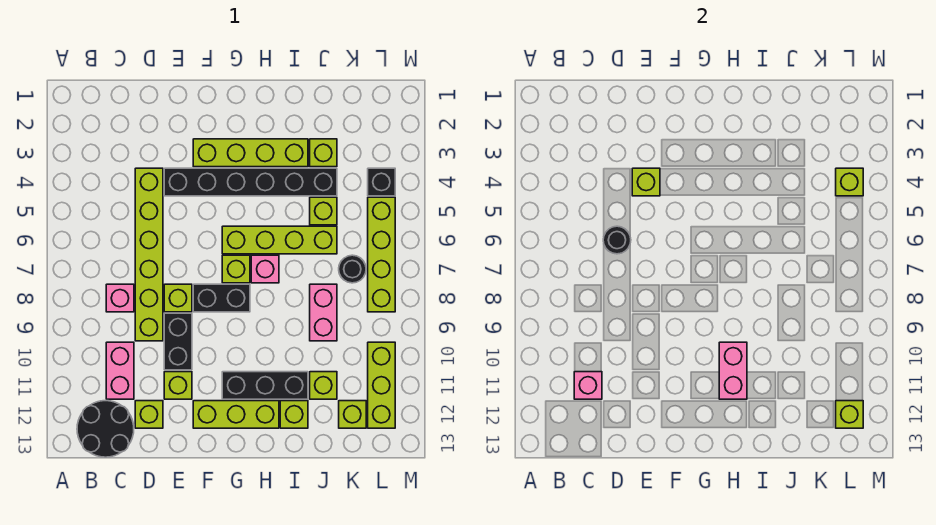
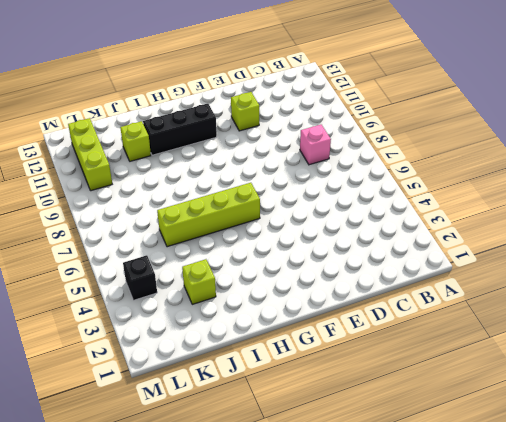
none -> black round brick B12:C13 level 1
none -> pink brick C10:C11 level 1
none -> lime brick D4:D9 level 1
none -> lime brick D12 level 1

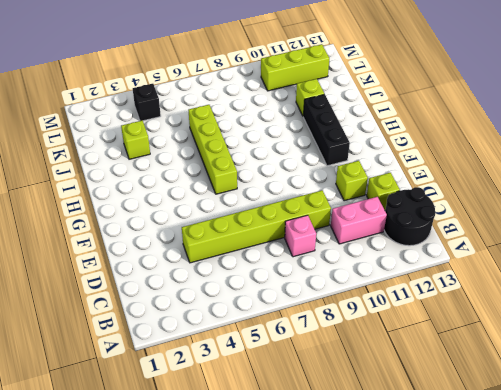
none -> black brick E4:J4 level 1
none -> lime brick E8 level 1
none -> black brick E9:E10 level 1
none -> lime brick F3:I3 level 1

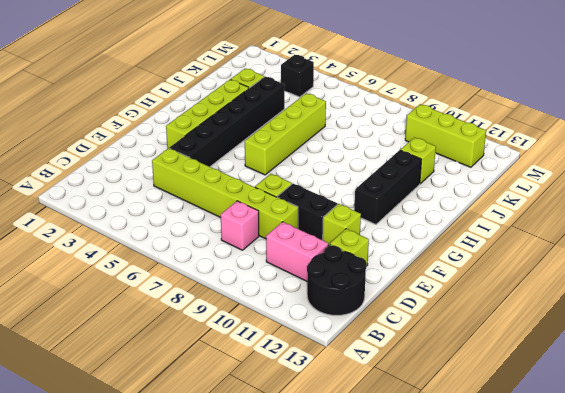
none -> black brick F8:G8 level 1
none -> lime brick F12:H12 level 1
none -> lime brick G7 level 1
none -> pink brick H7 level 1

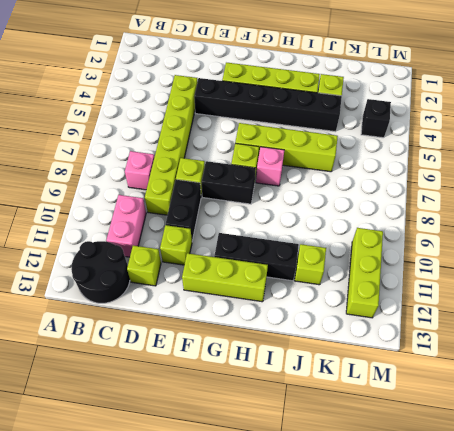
none -> lime brick I12 level 1
none -> lime brick J5 level 1
none -> pink brick J8:J9 level 1
none -> black round brick K7 level 1

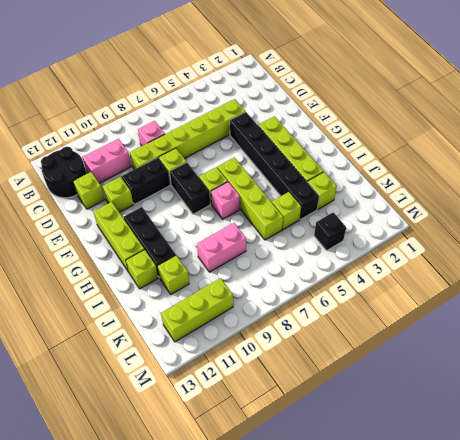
none -> black round brick K7 level 1
none -> lime brick K12 level 1
none -> lime brick L5:L8 level 1
none -> pink brick C11 level 2

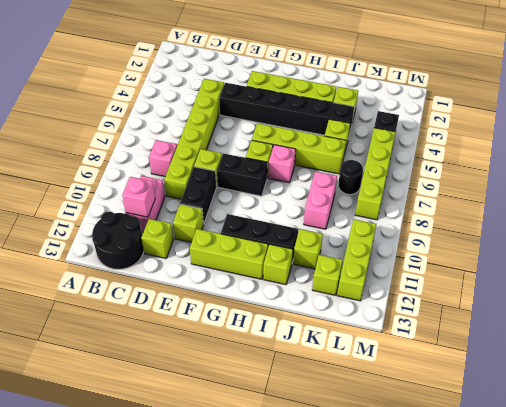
none -> black round brick D6 level 2
none -> lime brick E4 level 2
none -> pink brick H10:H11 level 2
none -> lime brick L4 level 2

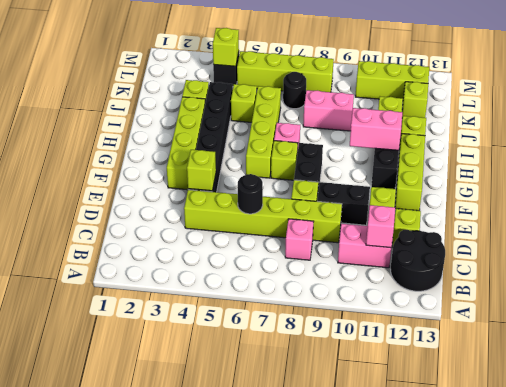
none -> lime brick L12 level 2

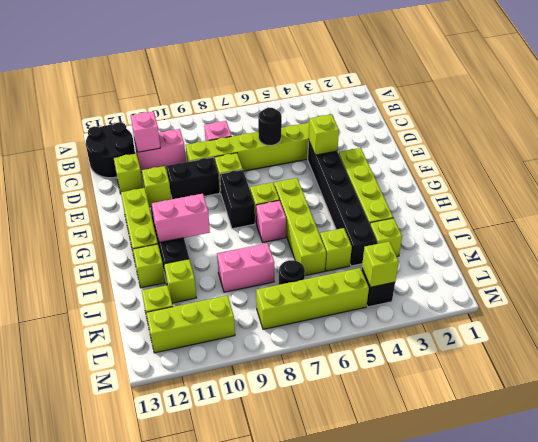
none -> lime brick L12 level 2

